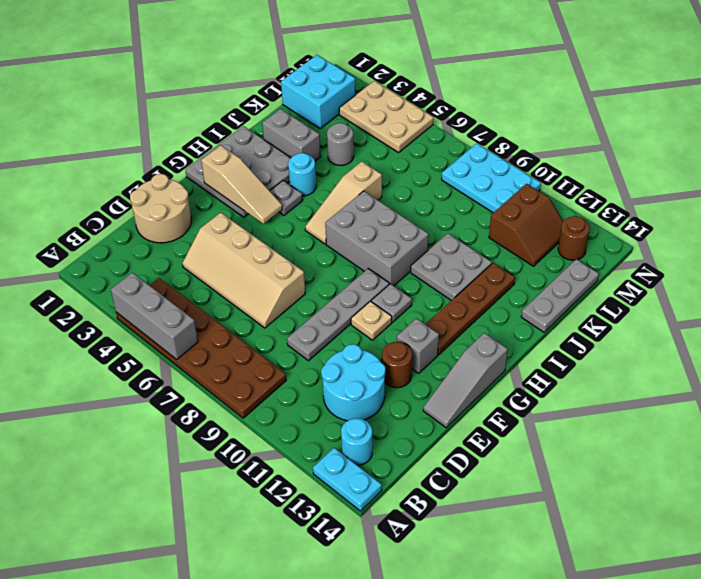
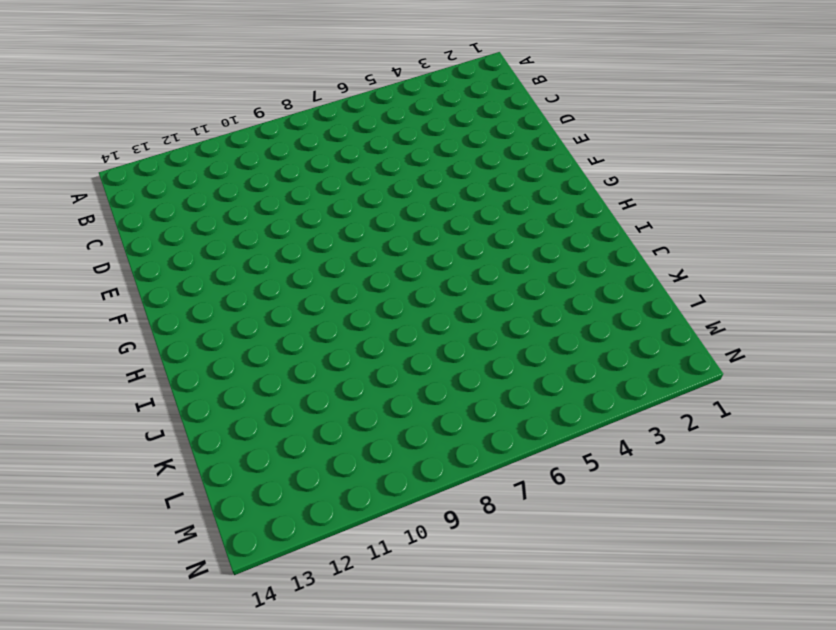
none -> brown plate A4:B9 level 1
none -> cyan plate A13:A14 level 1
none -> cyan round brick B13 level 1

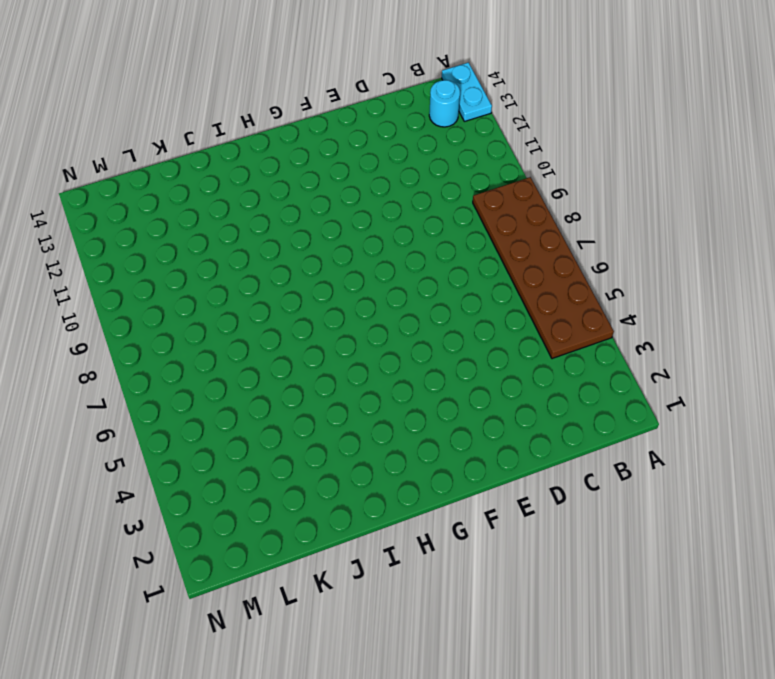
none -> cyan round brick C11:D12 level 1
none -> tan round brick D1:E2 level 1
none -> tan slope D4:E7 level 1 top E

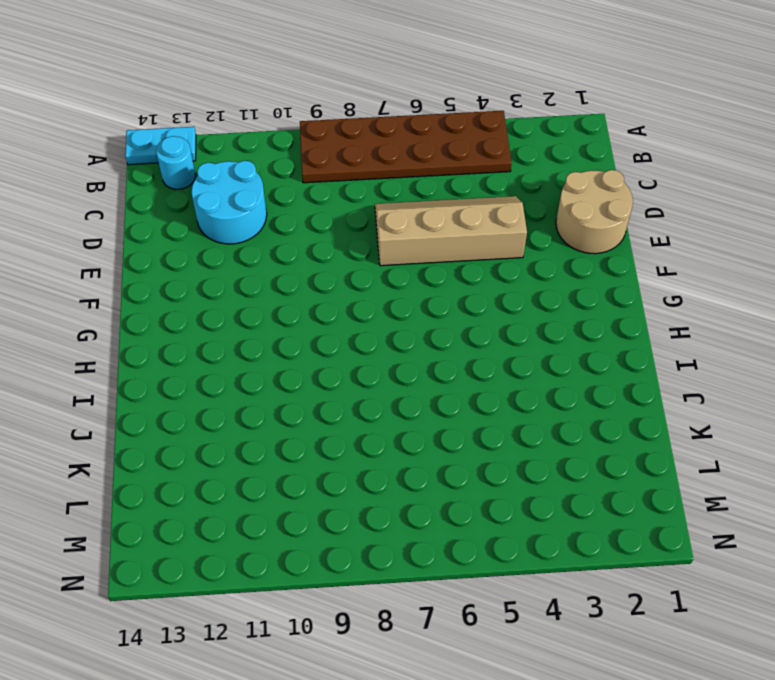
none -> grey plate D9:G9 level 1
none -> brown round brick E12 level 1
none -> grey slope E14:G14 level 1 top G

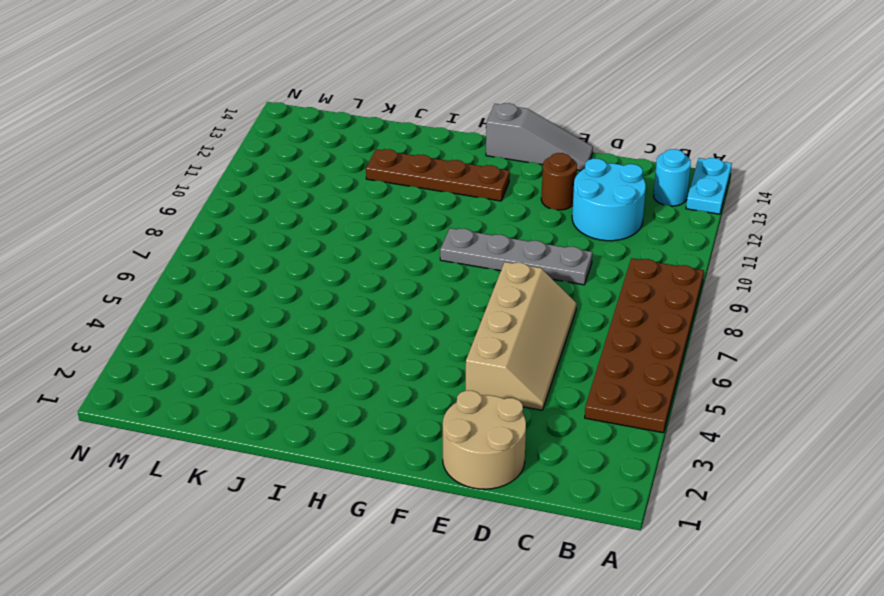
none -> tan plate F10 level 1
none -> grey brick F12 level 1
none -> grey plate G1:I3 level 1

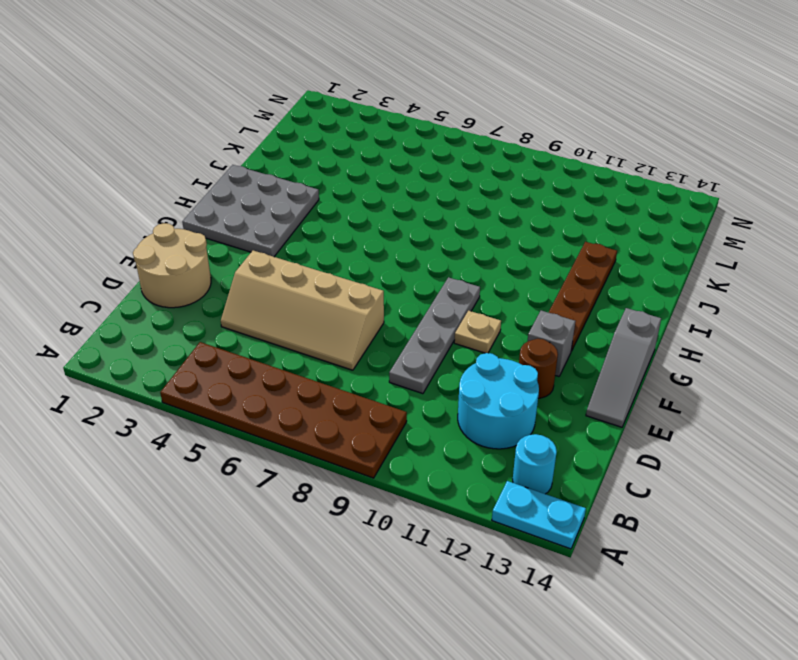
none -> grey plate G10 level 1
none -> grey plate H4 level 1
none -> tan slope H6:J6 level 1 top J

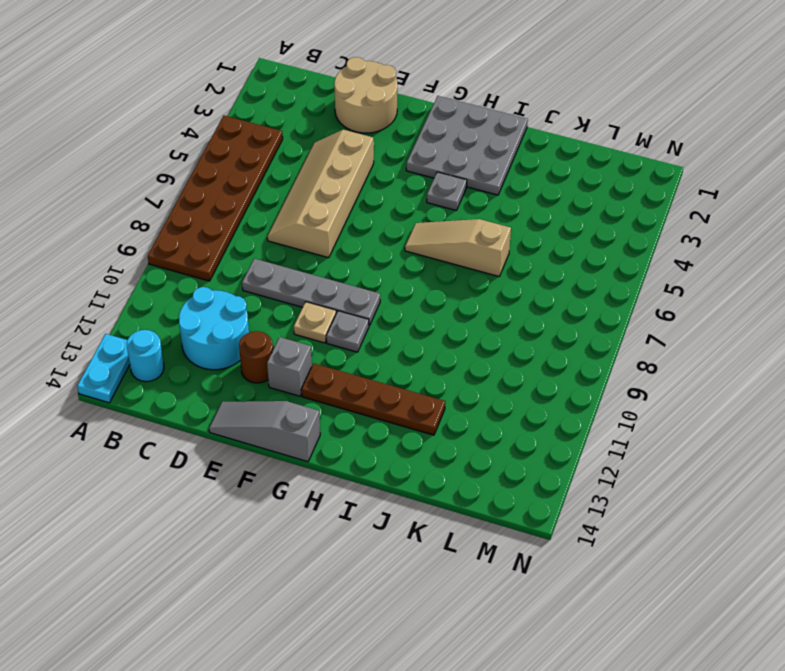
none -> grey brick H7:I9 level 1
none -> cyan round brick I4 level 1
none -> grey plate I10:J11 level 1

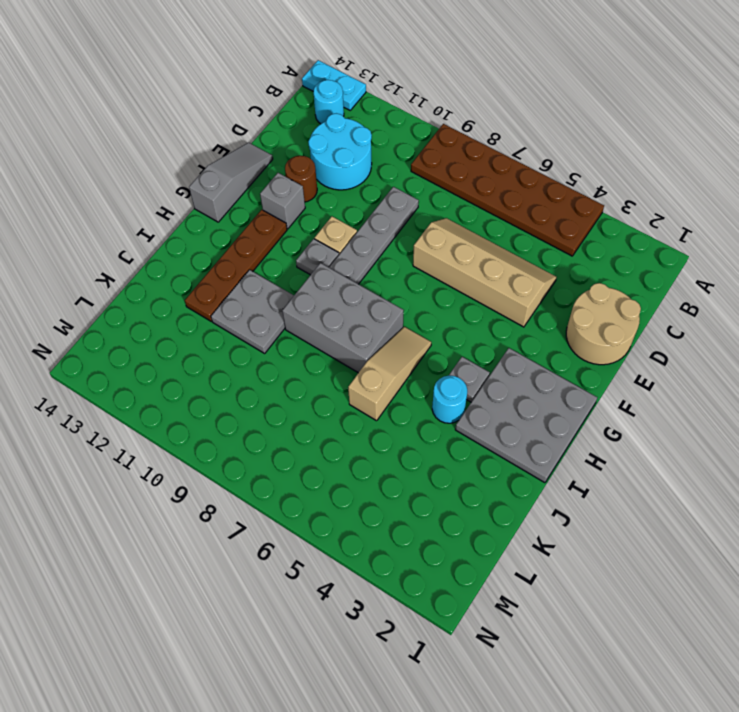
none -> grey brick J2:J3 level 1
none -> grey plate J14:L14 level 1
none -> grey round brick K4 level 1

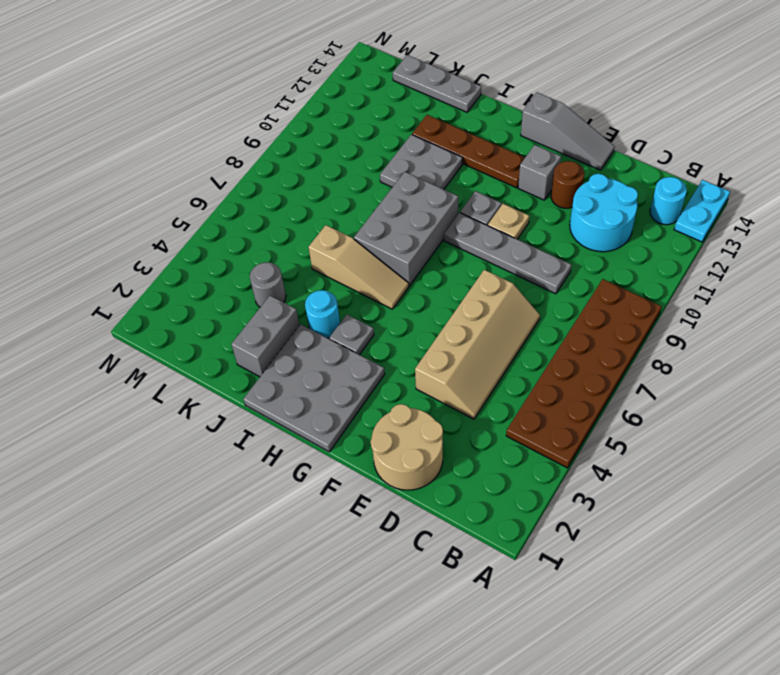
none -> cyan brick L1:M2 level 1
none -> brown slope L11:M12 level 1 top 11
none -> tan plate M3:N5 level 1

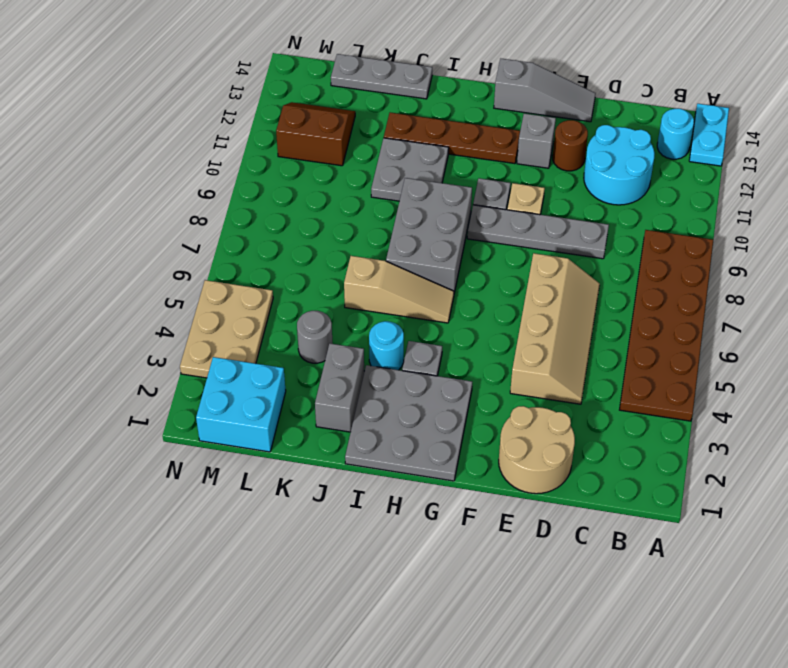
none -> cyan plate M8:N10 level 1
none -> brown round brick M13 level 1
none -> grey brick A4:A6 level 2

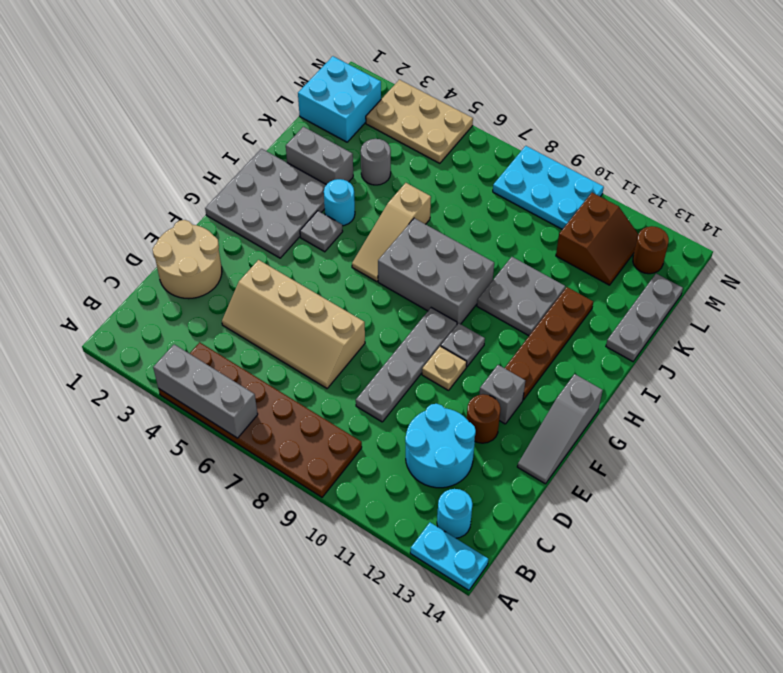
none -> tan slope G2:G4 level 2 top 2

